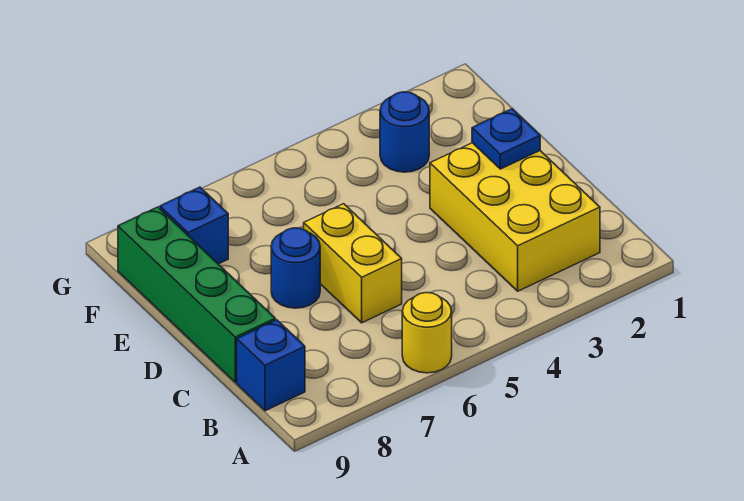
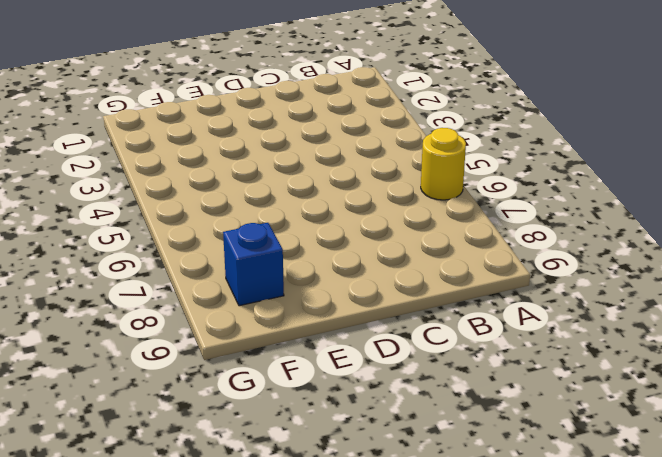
none -> yellow brick B2:D3 level 1
none -> blue brick B9 level 1

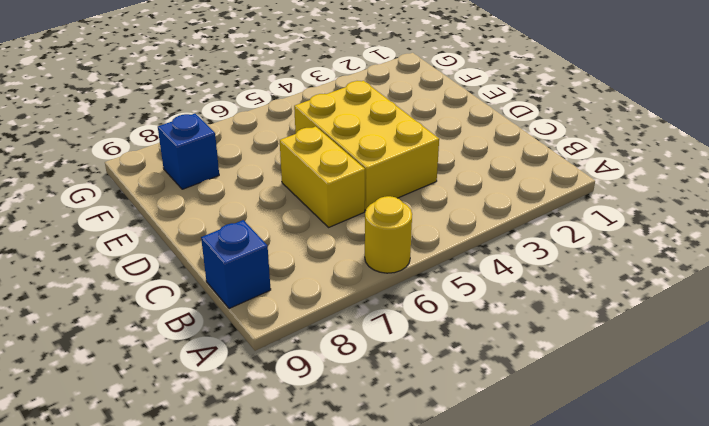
yellow brick C4:E5 level 1 -> yellow brick B2:D3 level 1
none -> green brick C9:F9 level 1
none -> blue round brick D7 level 1

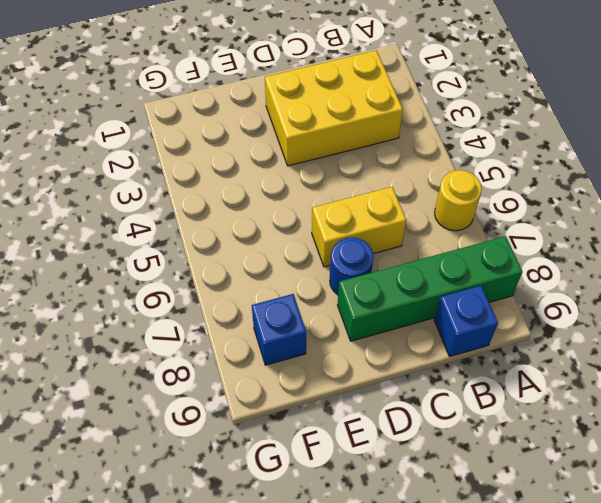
green brick A8:D8 level 1 -> green brick C9:F9 level 1
none -> blue round brick F3 level 1
none -> blue plate D2 level 2

